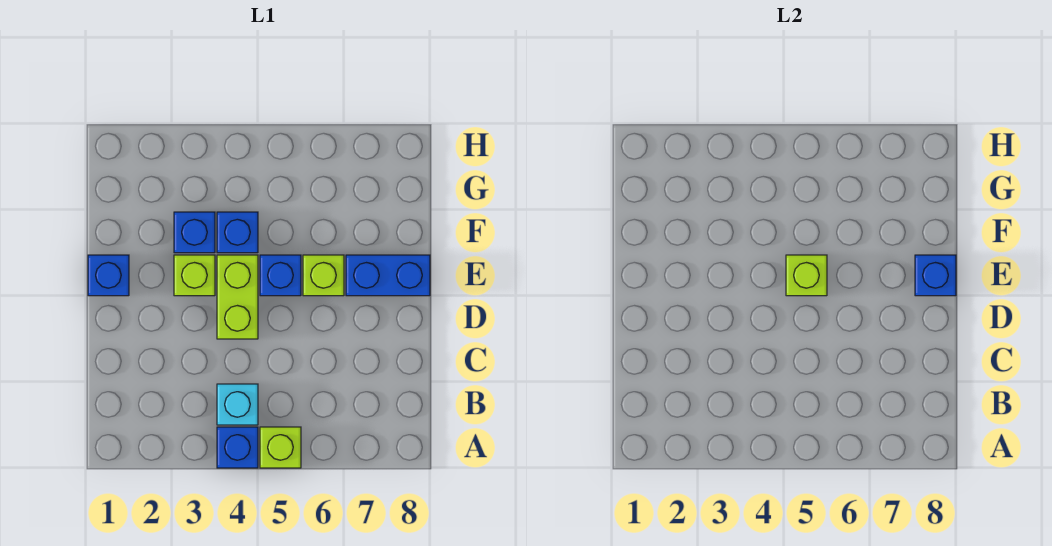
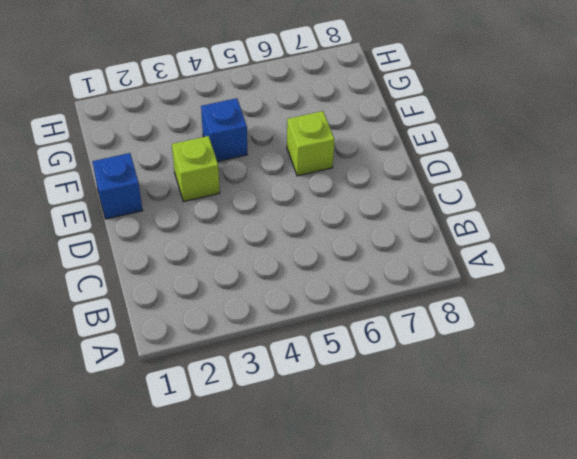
none -> blue brick A4 level 1
none -> lime brick A5 level 1
none -> cyan brick B4 level 1

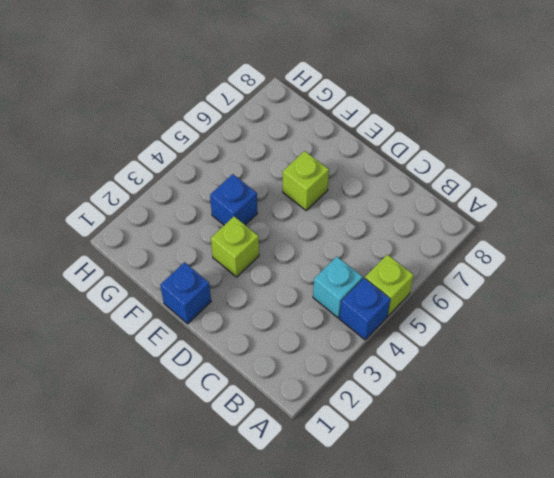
none -> lime brick D4:E4 level 1
none -> blue brick E5 level 1
none -> blue brick E7:E8 level 1

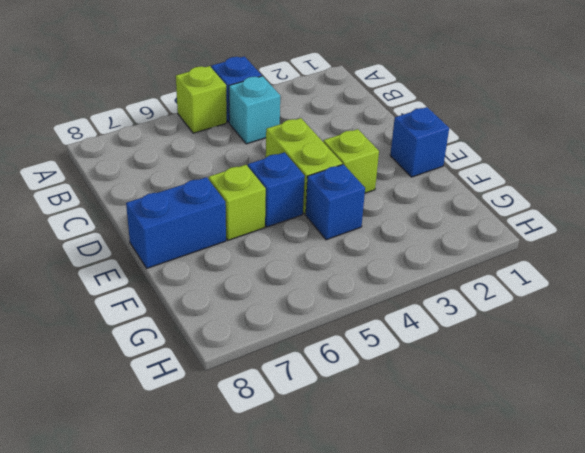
none -> blue brick F3 level 1
none -> lime brick E5 level 2
none -> blue brick E8 level 2

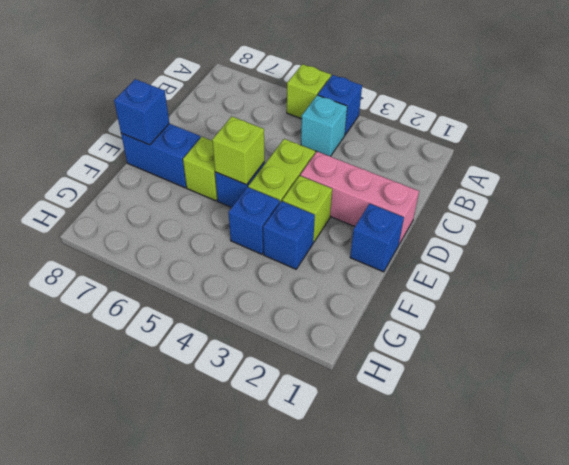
pink brick D1:D3 level 1 -> none

